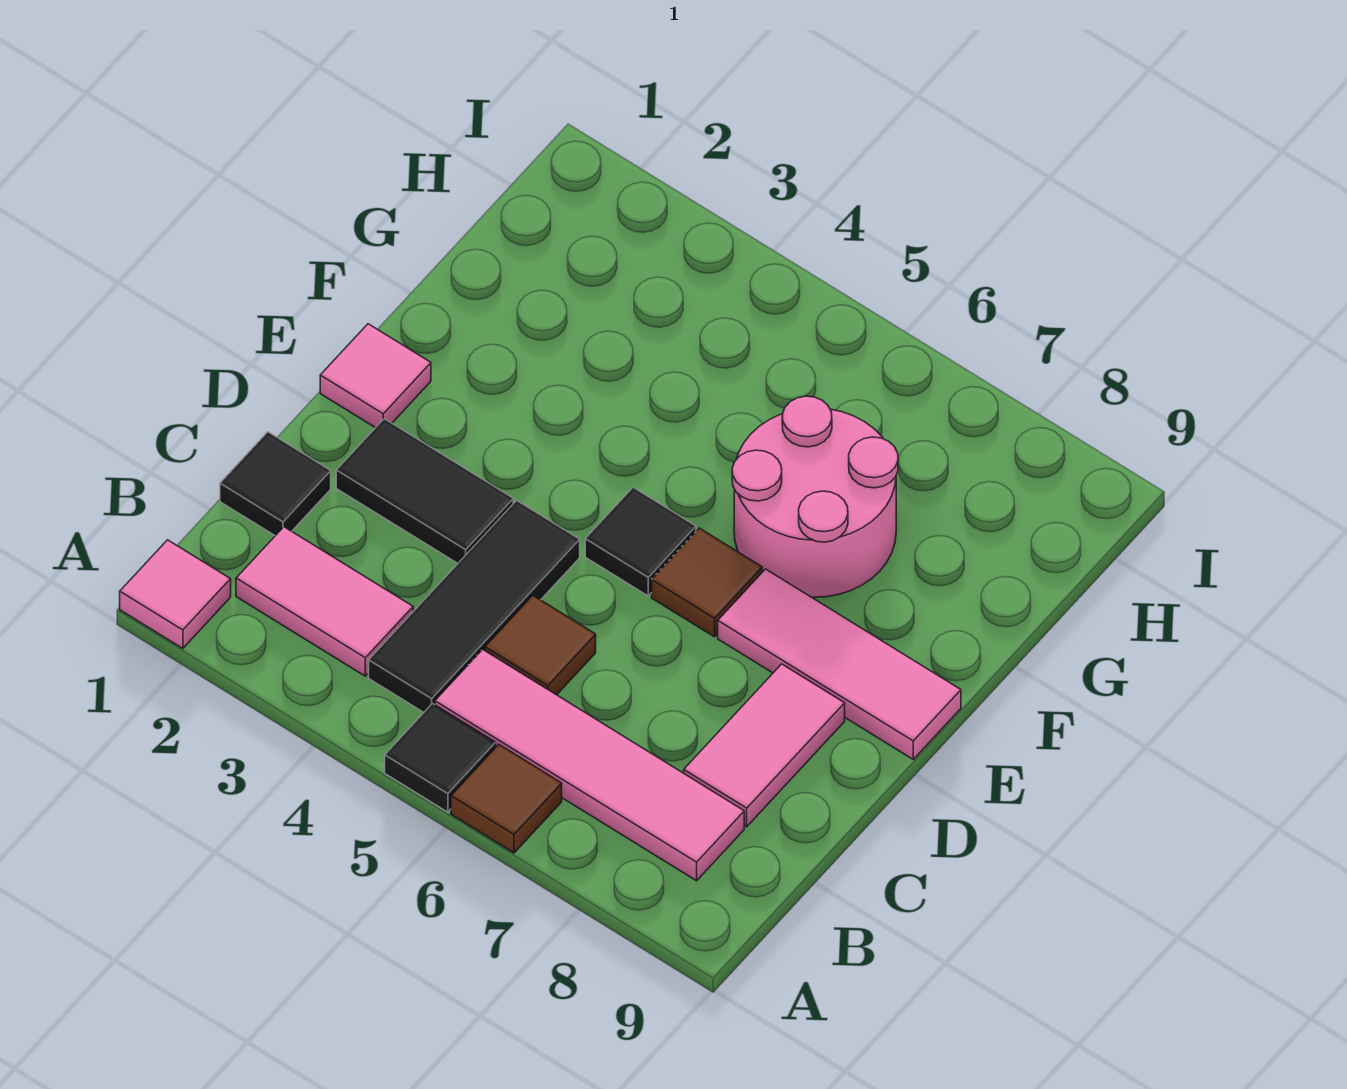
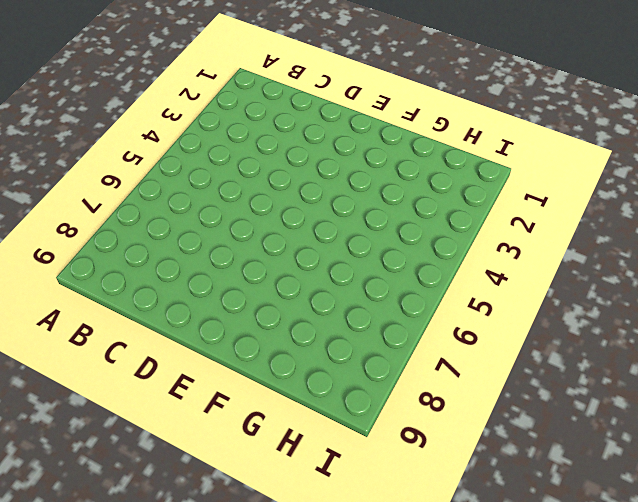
none -> pink tile A1 level 1
none -> black tile A5 level 1
none -> brown tile A6 level 1

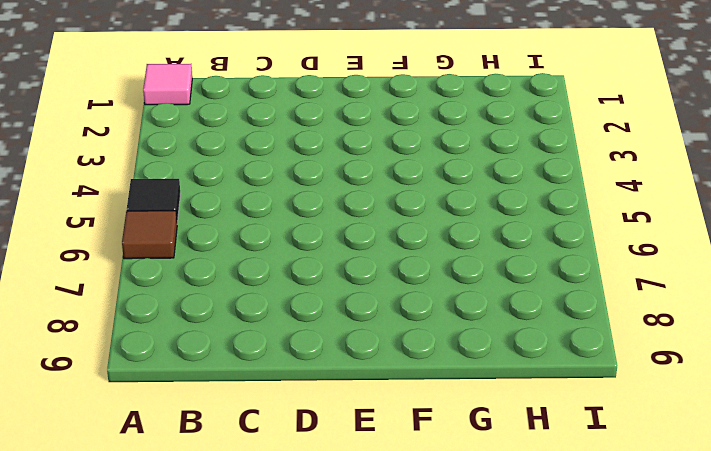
none -> pink tile B2:B3 level 1
none -> black tile B4:D4 level 1
none -> pink tile B5:B8 level 1

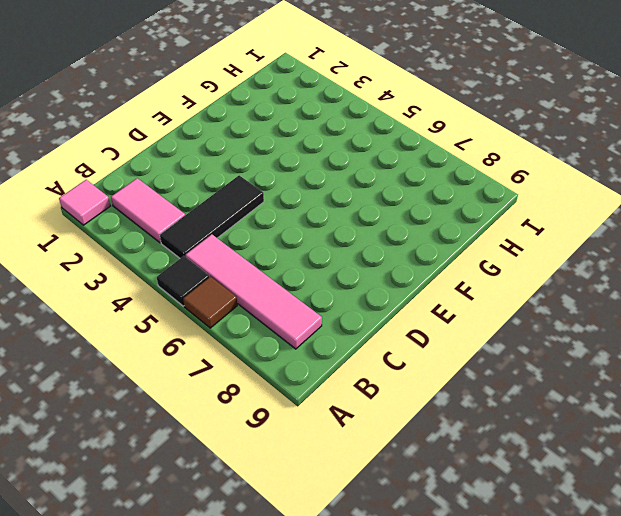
none -> black tile C1 level 1
none -> brown tile C5 level 1
none -> pink tile C8:D8 level 1

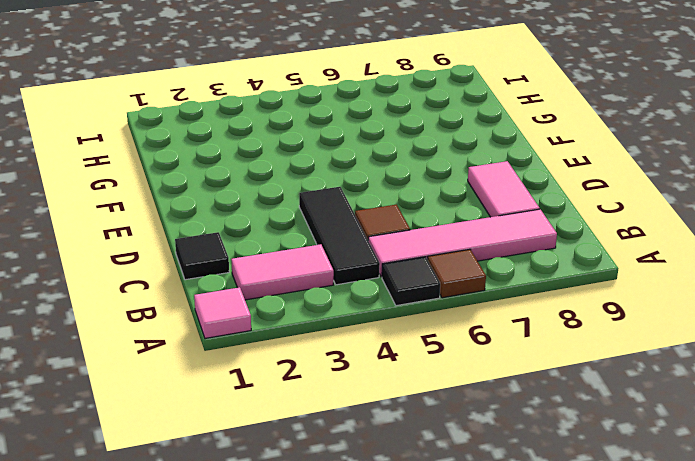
none -> black tile D2:D3 level 1
none -> pink tile E1 level 1
none -> black tile E5 level 1

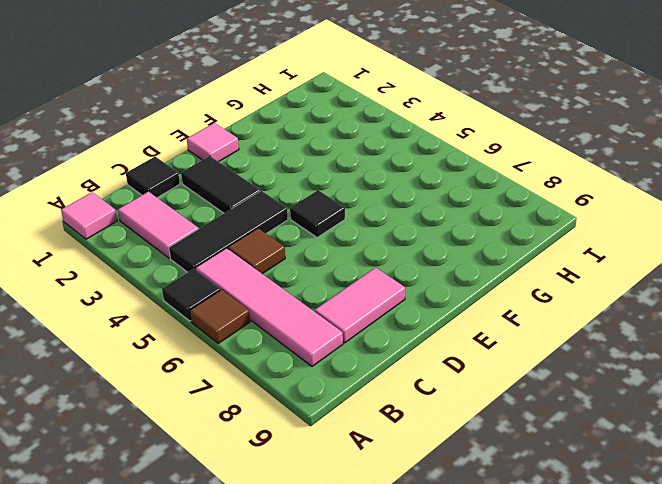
none -> brown tile E6 level 1
none -> pink tile E7:E9 level 1
none -> pink round brick F6:G7 level 1

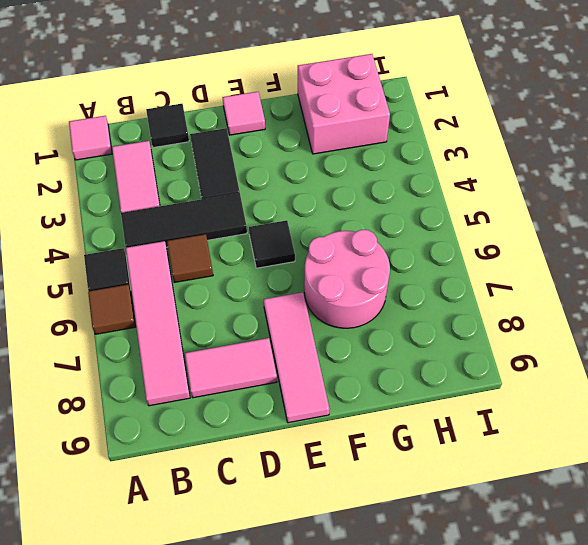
pink brick G1:H2 level 1 -> none
none -> brown tile E6 level 1

